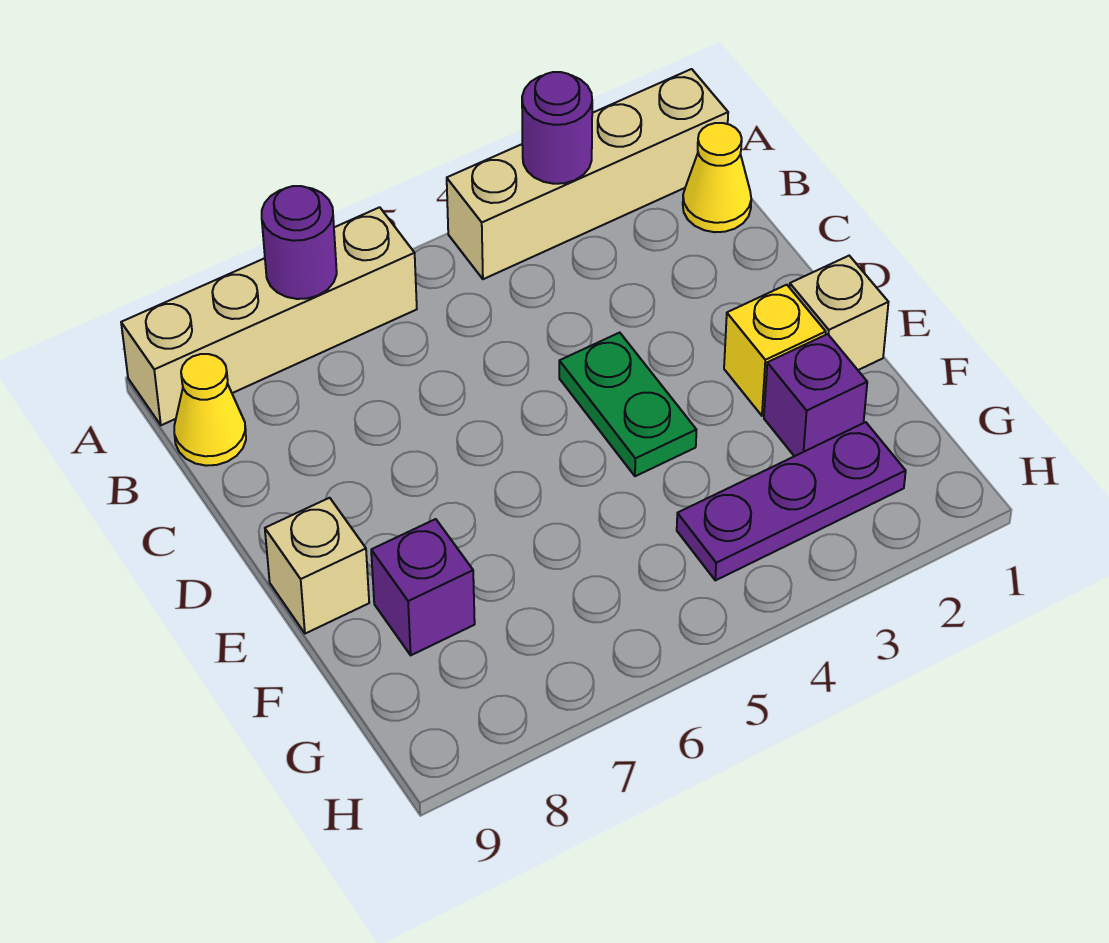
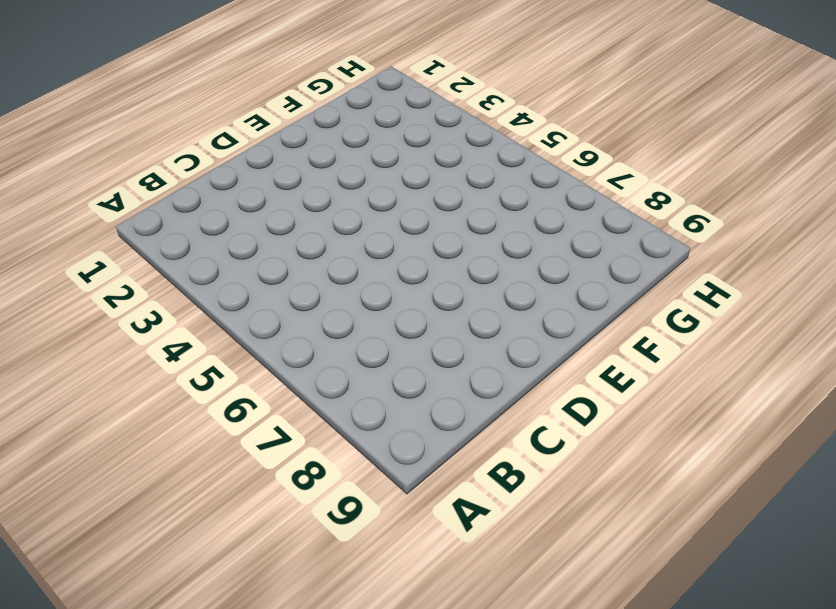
none -> tan brick A1:A4 level 1
none -> tan brick A6:A9 level 1
none -> yellow cone B1 level 1

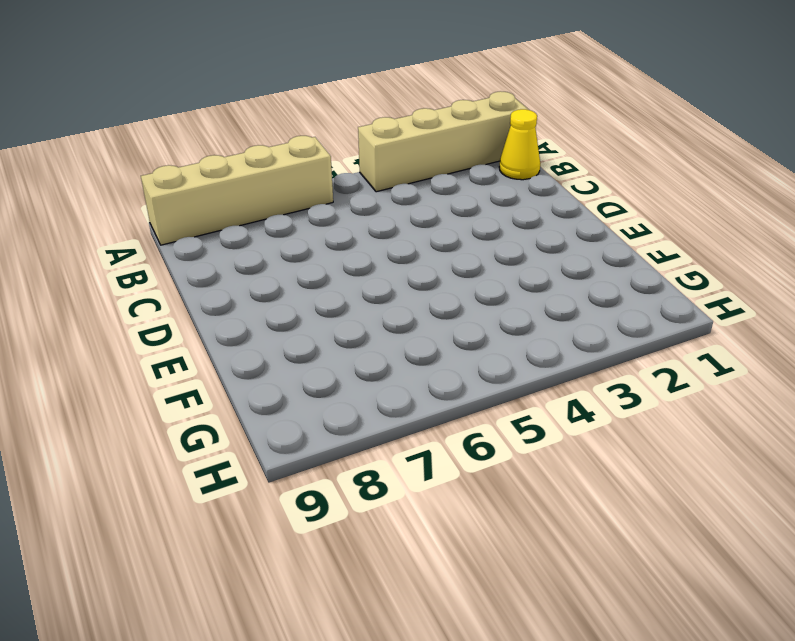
none -> yellow cone B9 level 1
none -> green plate D4:E4 level 1
none -> tan brick E1 level 1

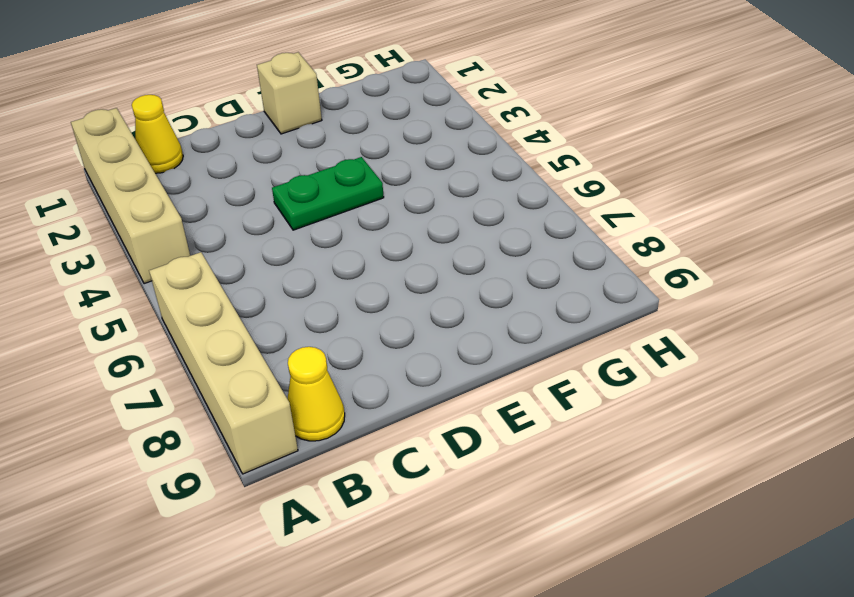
none -> yellow brick E2 level 1
none -> tan brick E9 level 1
none -> purple brick F2 level 1

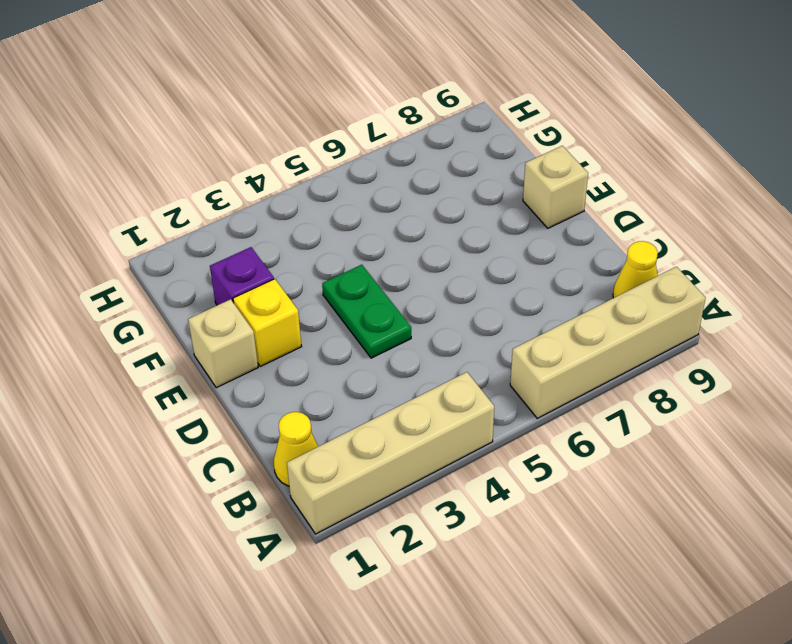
none -> purple brick F8 level 1
none -> purple plate G2:G4 level 1
none -> purple round brick A3 level 2

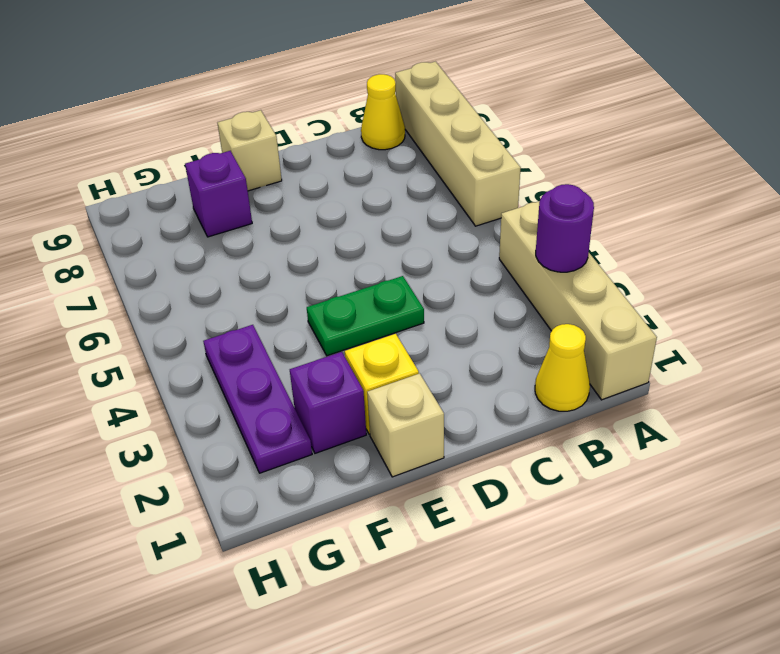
none -> purple round brick A7 level 2

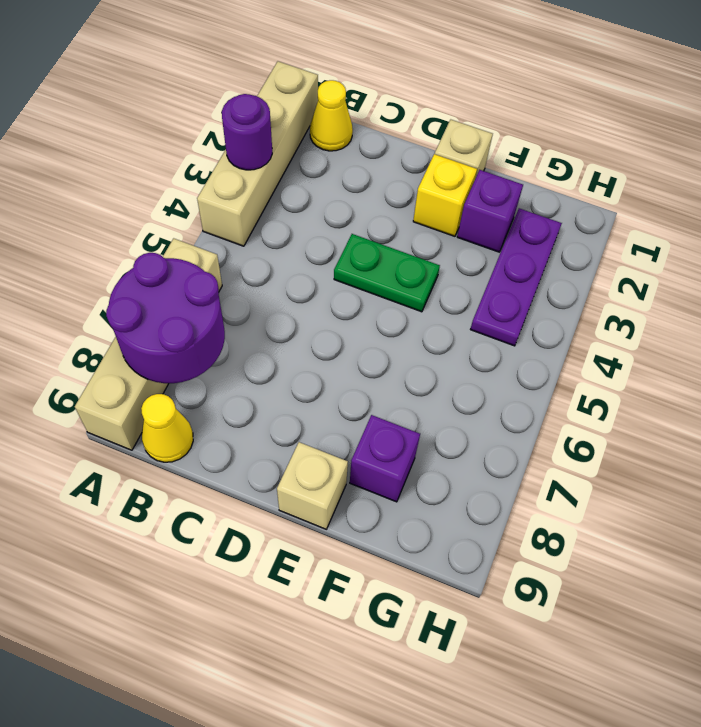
purple round brick A7:B8 level 2 -> purple round brick A7 level 2

